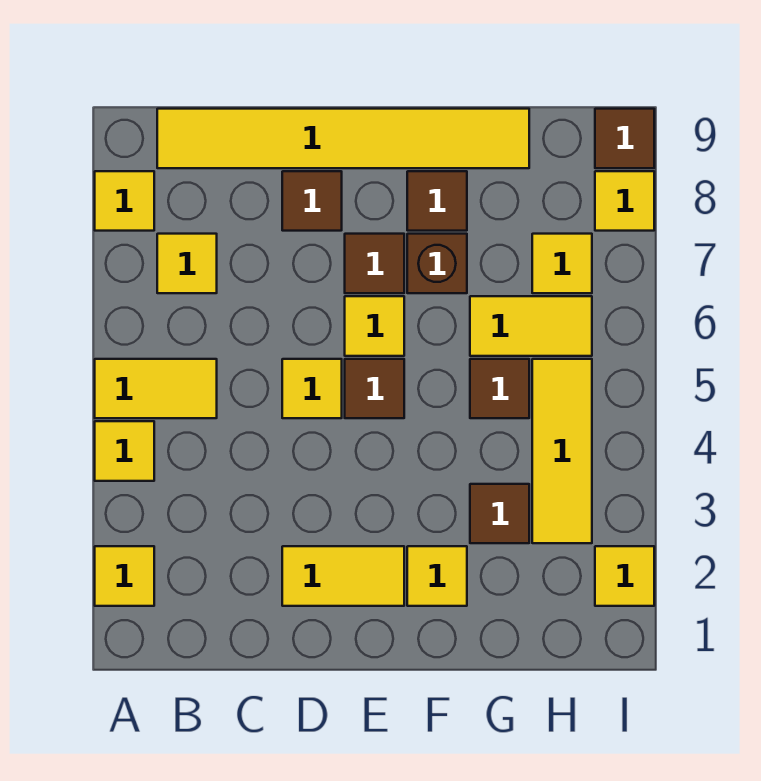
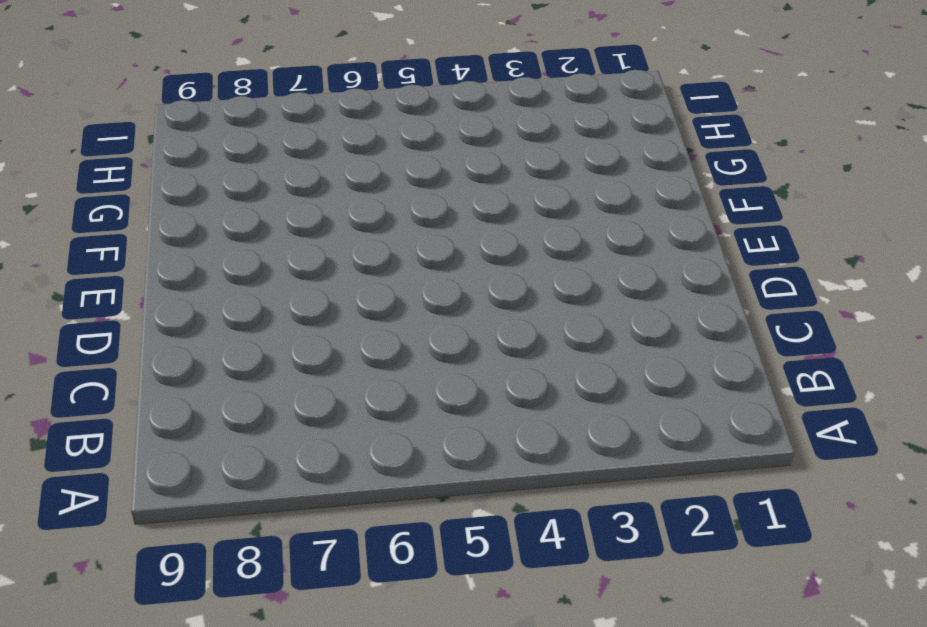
none -> yellow tile A2 level 1
none -> yellow tile A4 level 1
none -> yellow tile A5:B5 level 1

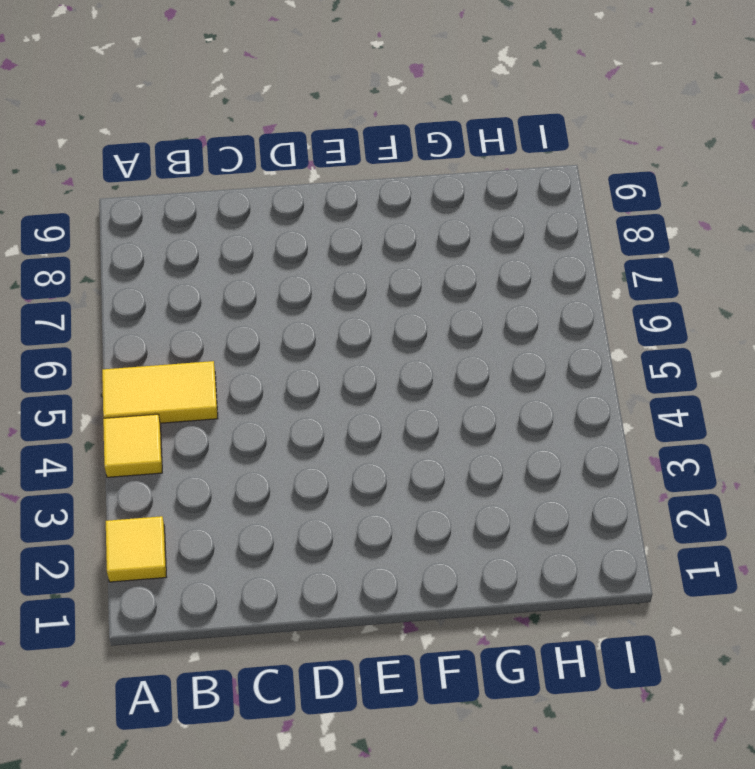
none -> yellow tile A8 level 1
none -> yellow tile B7 level 1
none -> yellow tile B9:G9 level 1

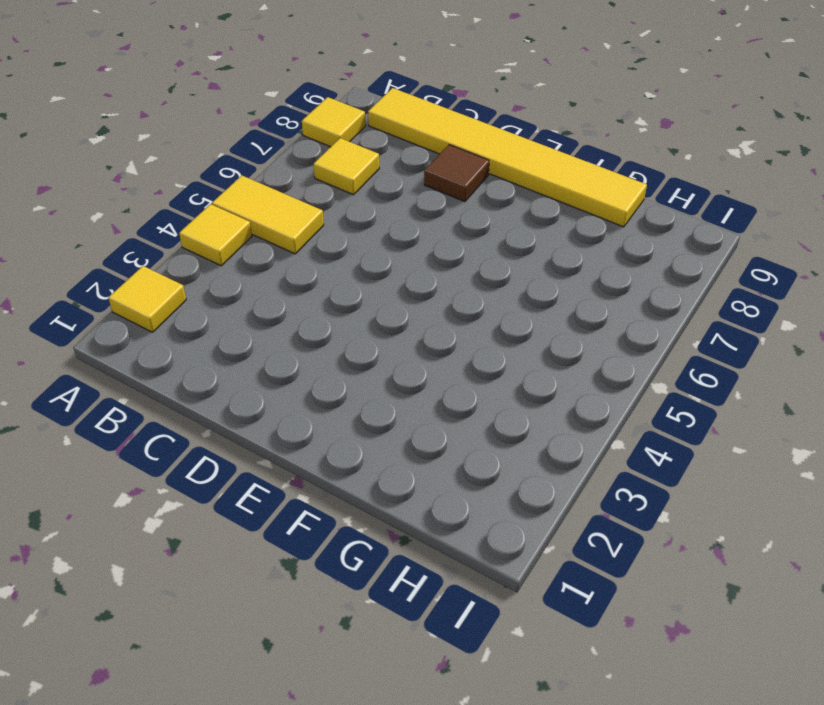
none -> yellow tile D2:E2 level 1
none -> yellow tile D5 level 1
none -> brown tile E5 level 1

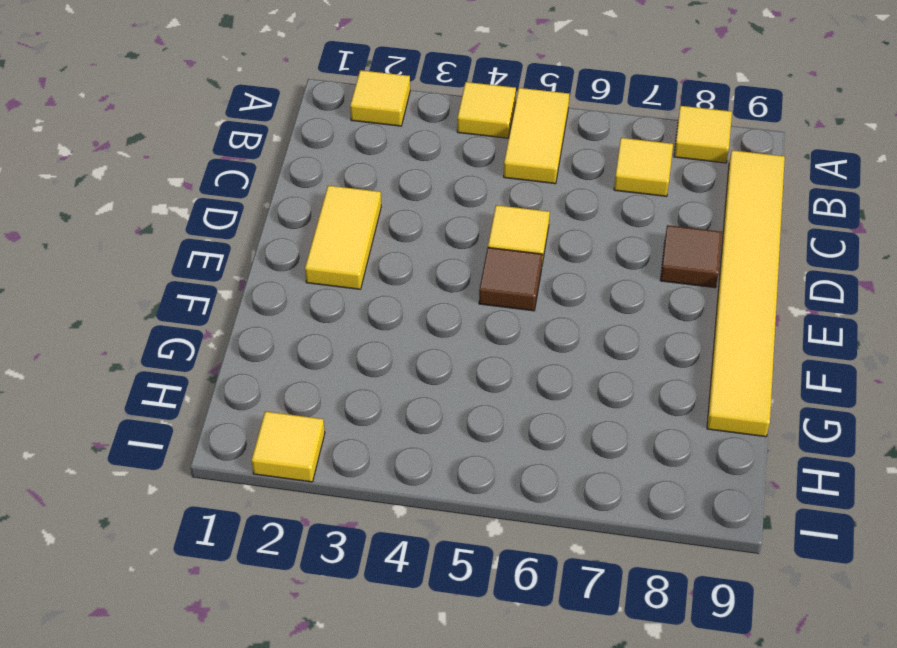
none -> yellow tile E6 level 1
none -> brown tile E7 level 1
none -> yellow tile F2 level 1

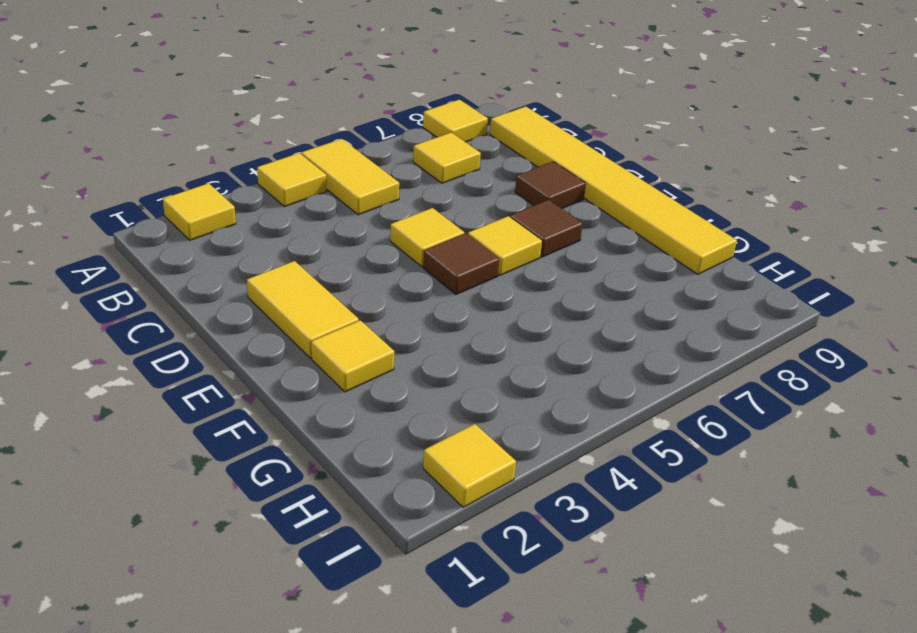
none -> brown brick F7 level 1
none -> brown tile F8 level 1
none -> brown tile G3 level 1

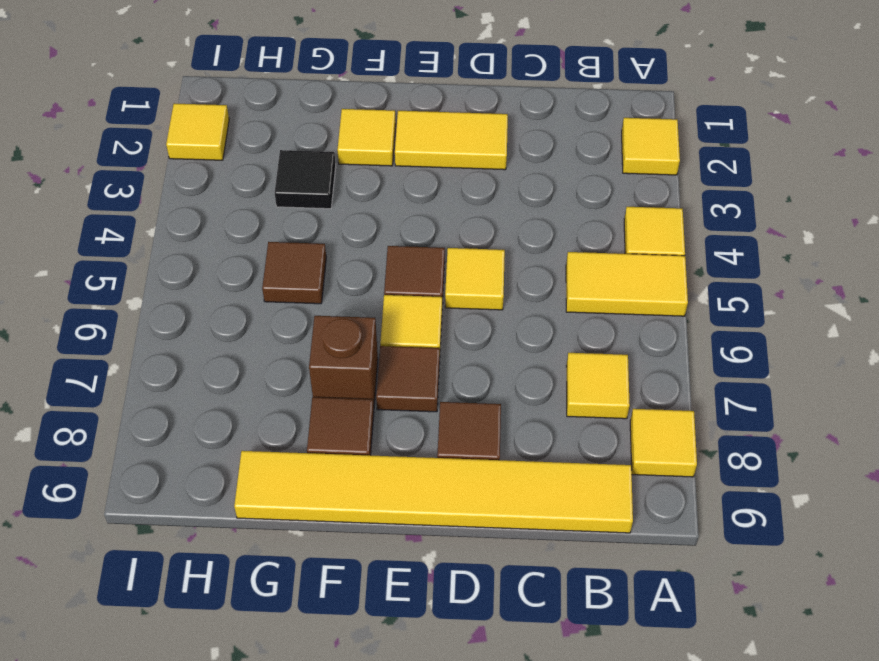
black tile G3 level 1 -> brown tile G3 level 1
none -> yellow tile G6:H6 level 1
none -> yellow tile H3:H5 level 1
none -> yellow tile H7 level 1

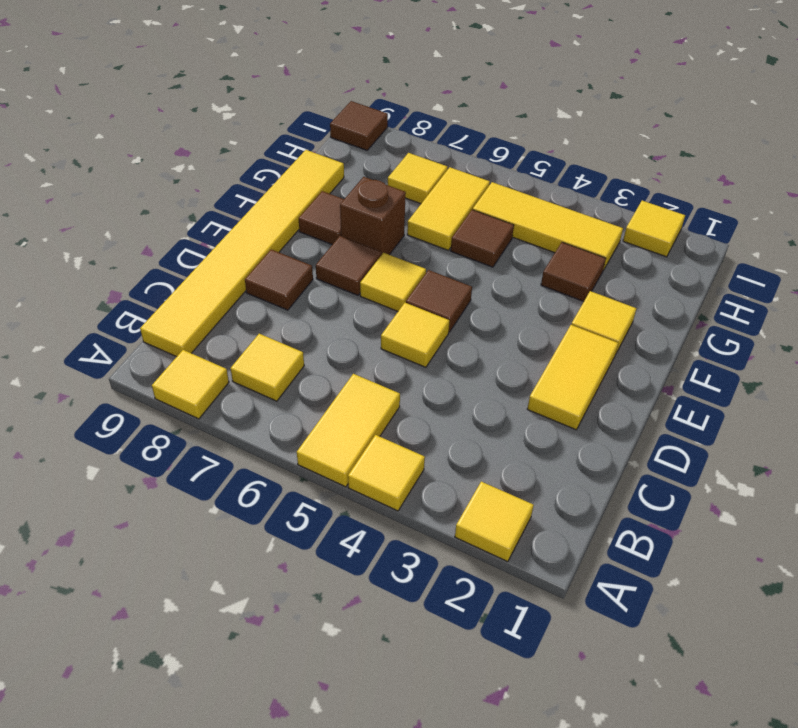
none -> yellow tile I8 level 1

